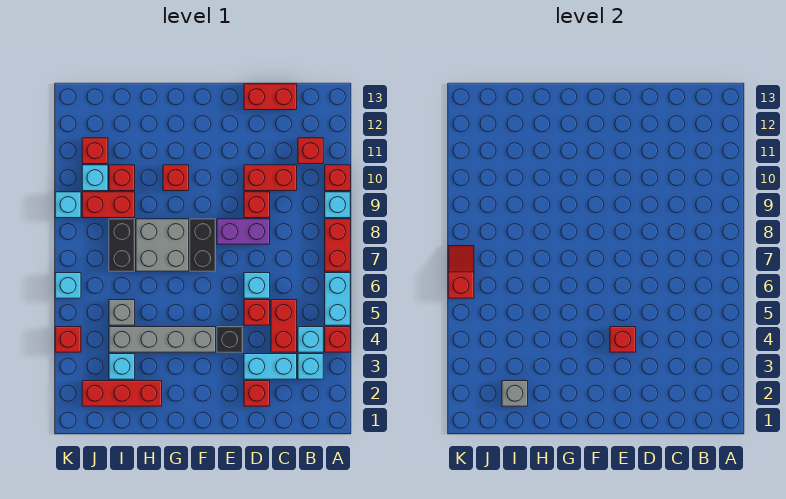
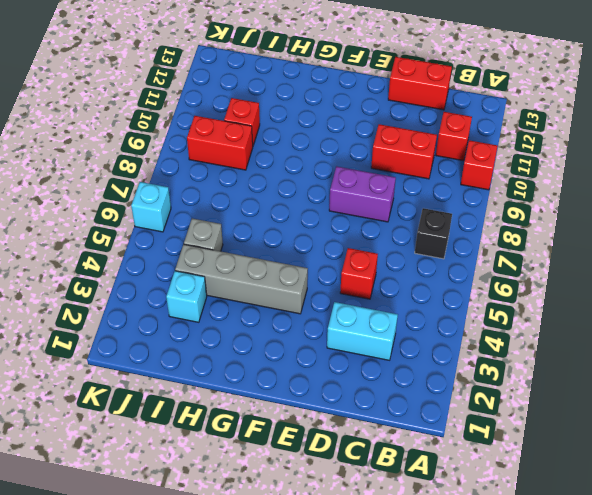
black brick B7 level 1 -> black brick E4 level 1
none -> red brick A4 level 1
none -> cyan brick A5:A6 level 1
none -> red brick A7:A8 level 1
none -> cyan brick A9 level 1

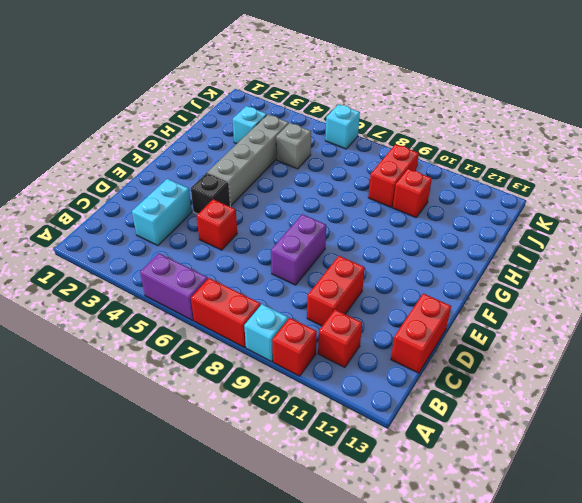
purple brick A5:A6 level 1 -> cyan brick A5:A6 level 1
none -> red brick A4 level 1
none -> cyan brick B3 level 1
none -> cyan brick B4 level 1
none -> red brick C4:C5 level 1

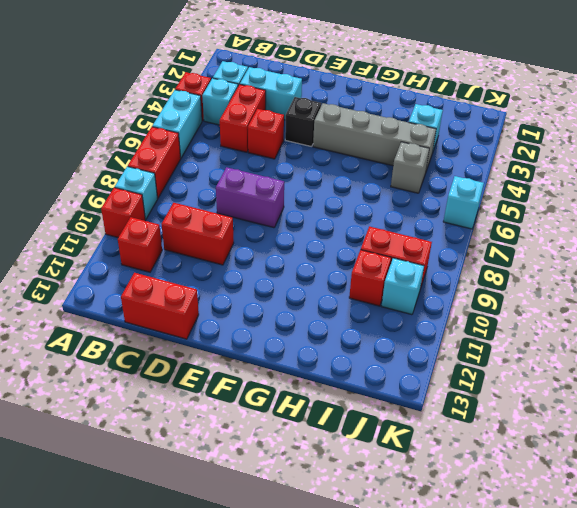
none -> red brick D2 level 1
none -> cyan brick D6 level 1
none -> red brick D9 level 1
none -> black brick F7:F8 level 1

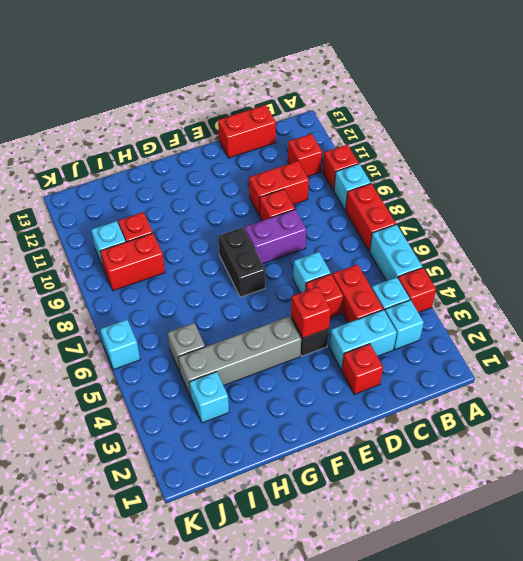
none -> grey brick G7:H8 level 1
none -> red brick G10 level 1
none -> red brick H2:J2 level 1
none -> black brick I7:I8 level 1

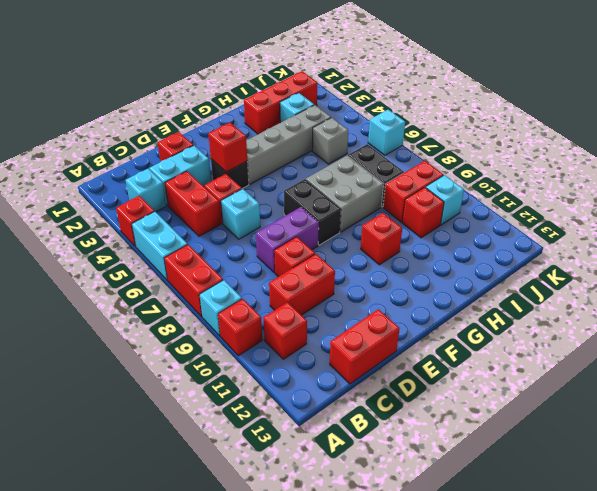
none -> cyan brick B4 level 1
none -> red brick J11 level 1
none -> red brick K4 level 1
none -> cyan brick K9 level 1

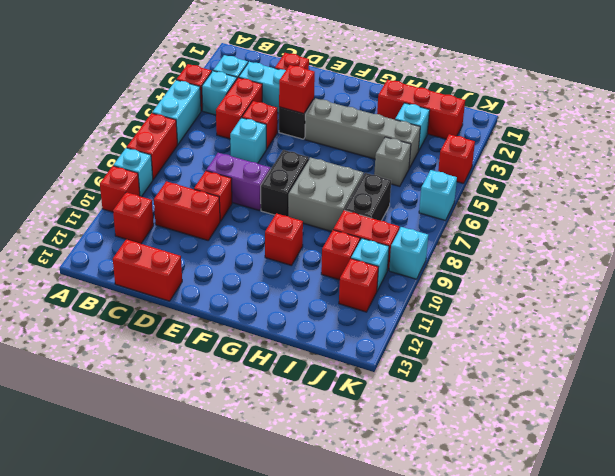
none -> grey brick I2 level 2
none -> red slope K6:K7 level 2 top 6

